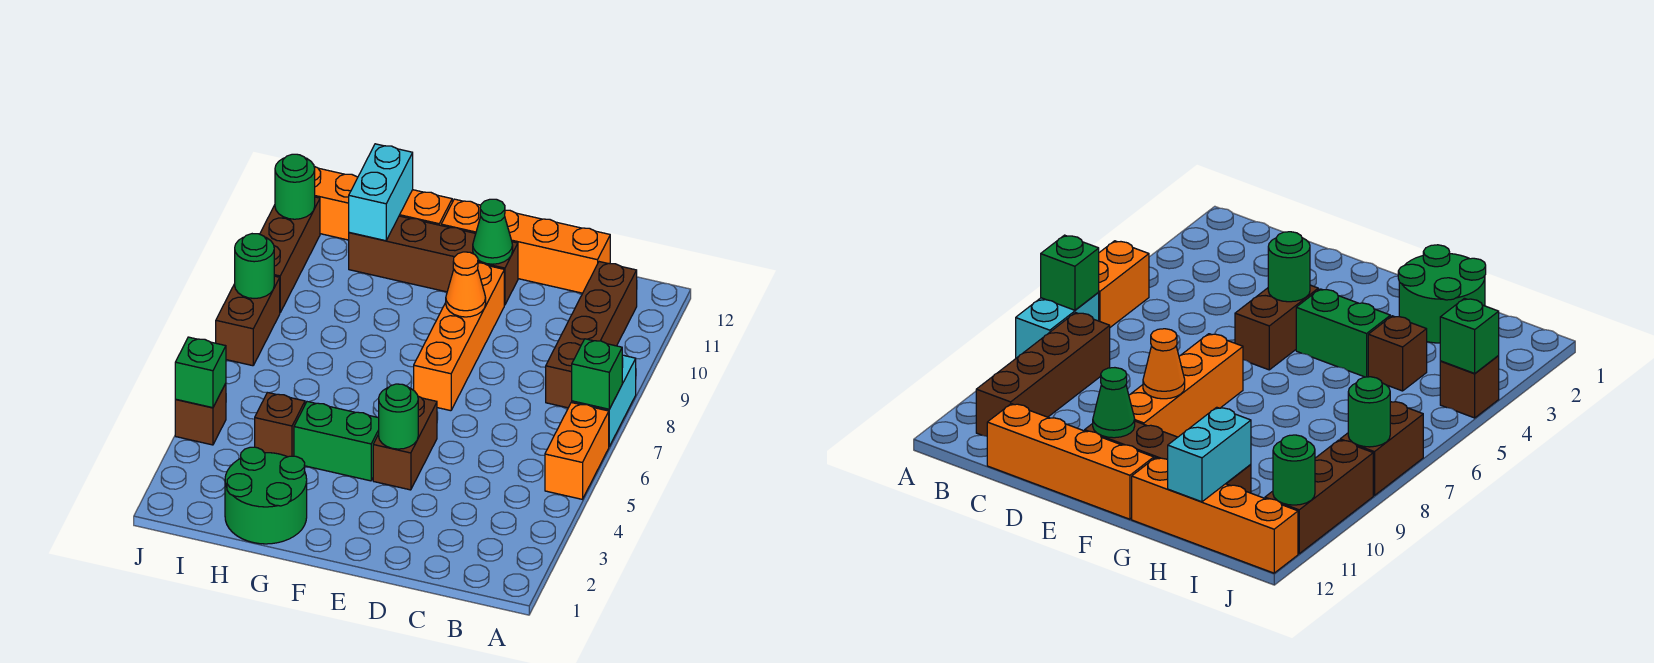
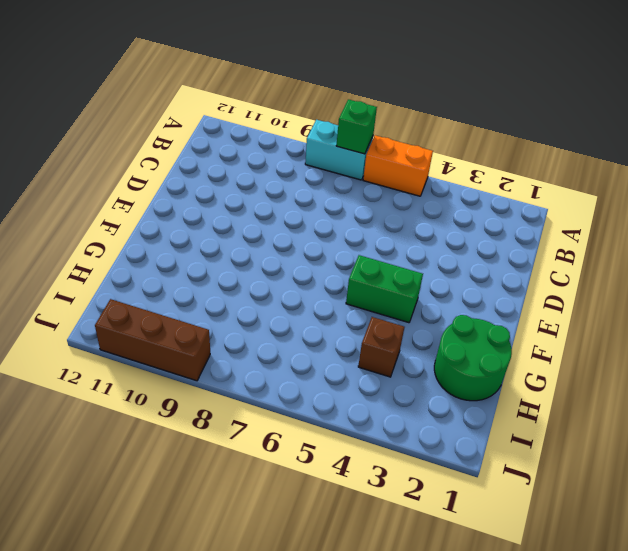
green brick F4:F5 level 1 -> green brick F4:G4 level 1
none -> brown brick B8:B11 level 1
none -> orange brick C12:F12 level 1
none -> brown brick E4:E5 level 1

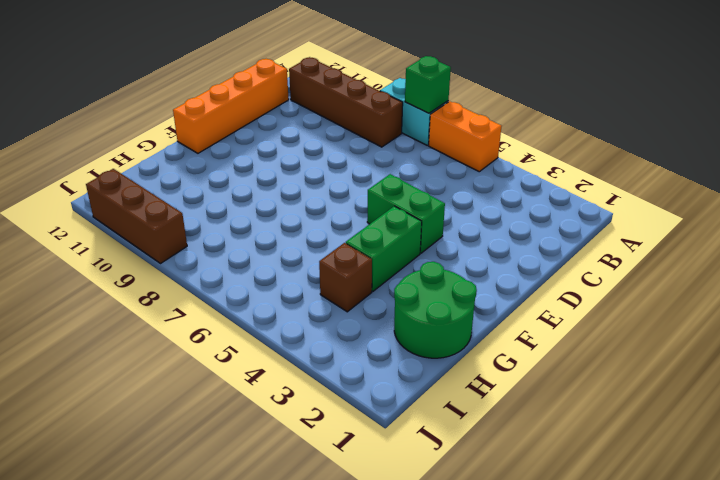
green brick E4:E5 level 1 -> brown brick E4:E5 level 1
none -> orange brick E7:E10 level 1
none -> brown brick E11:H11 level 1
none -> orange brick G12:J12 level 1

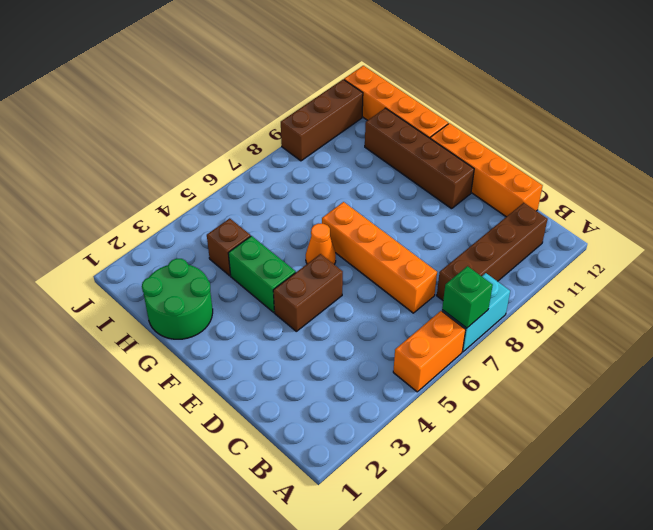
orange brick C7:F7 level 1 -> orange brick E7:E10 level 1
orange cone F6 level 1 -> orange cone E9 level 2
none -> brown brick J4 level 1
none -> brown brick J7:J8 level 1
none -> green round brick E4 level 2

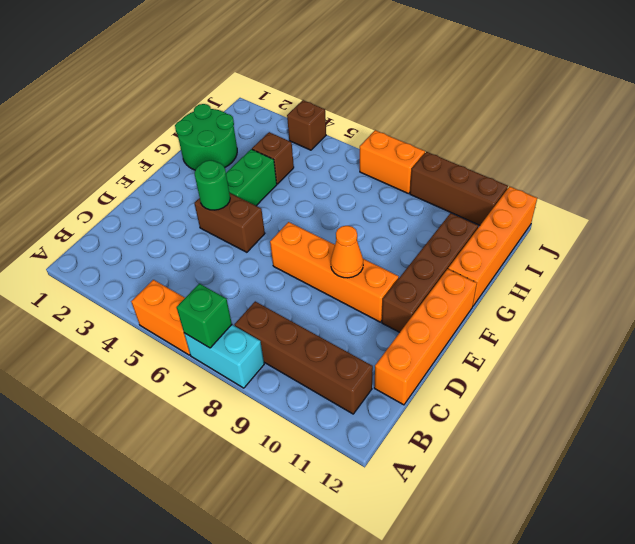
orange brick J7:J8 level 1 -> brown brick J7:J8 level 1
none -> green cone E11 level 2
none -> cyan brick H11:H12 level 2
none -> green brick J4 level 2

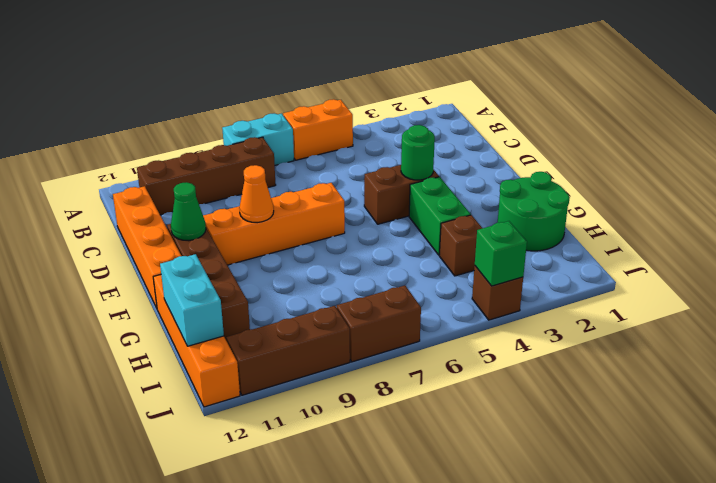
cyan brick H12:I12 level 2 -> cyan brick H11:H12 level 2
none -> green brick A7 level 2
none -> green round brick J8 level 2
none -> green round brick J11 level 2

